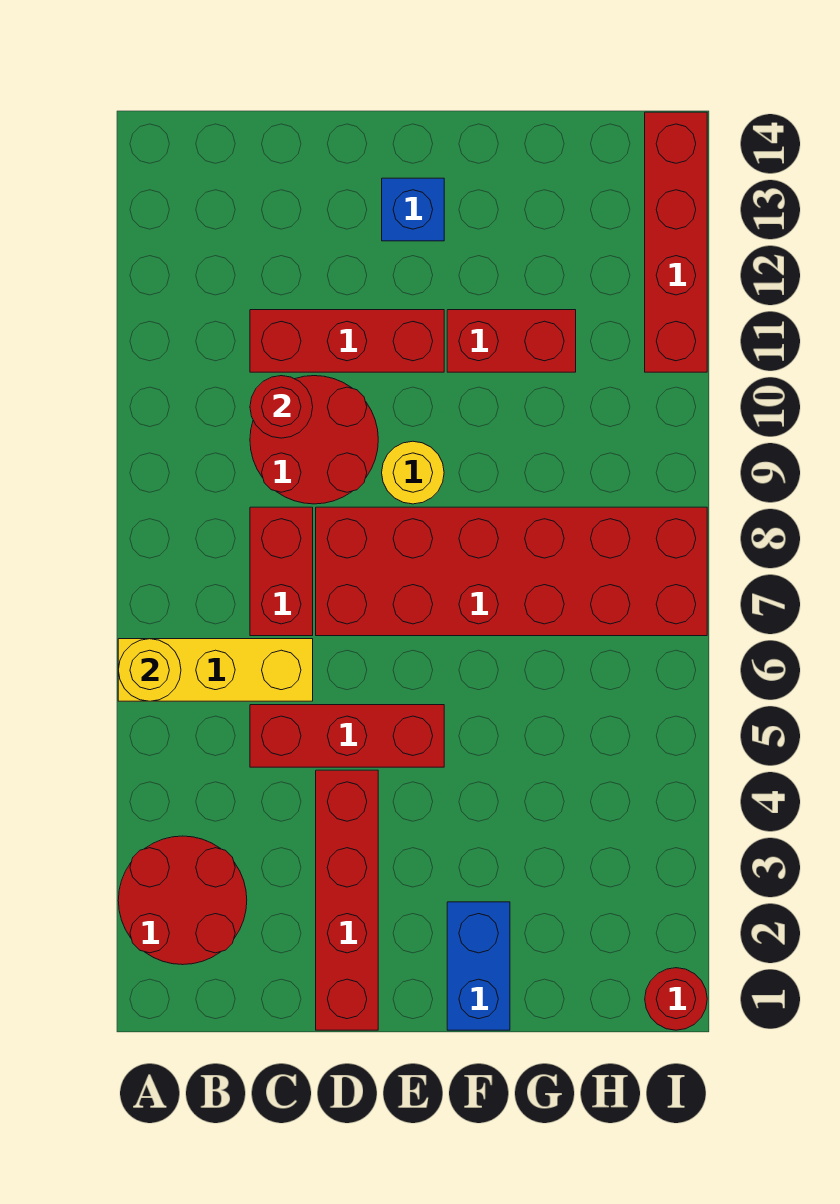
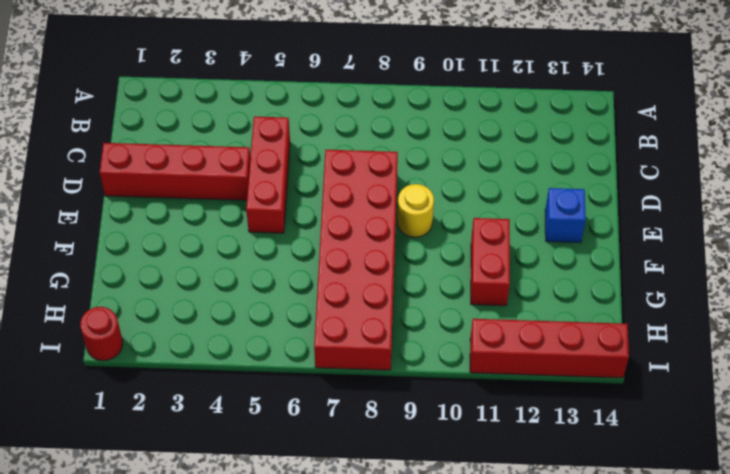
none -> red round brick A2:B3 level 1
none -> yellow brick A6:C6 level 1
none -> red brick C7:C8 level 1

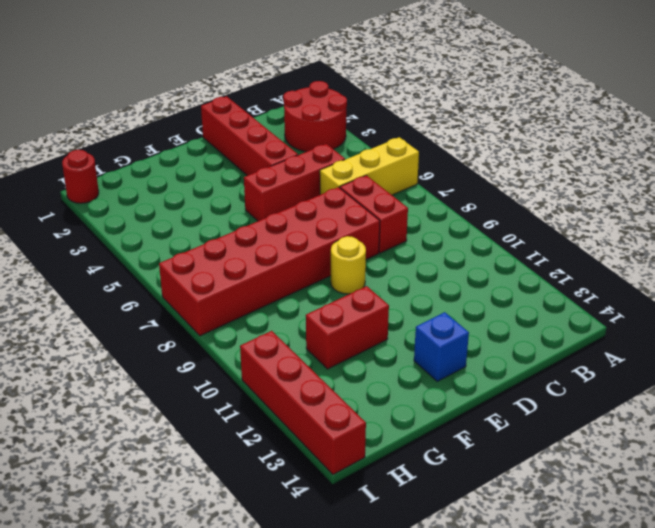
none -> red round brick C9:D10 level 1
none -> red brick C11:E11 level 1
none -> blue brick F1:F2 level 1

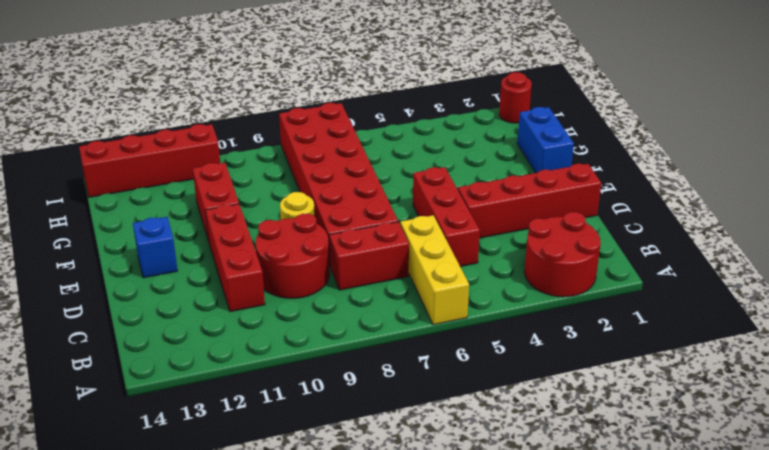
blue brick F1:G1 level 1 -> blue brick F1:F2 level 1
none -> yellow round brick A6 level 2
none -> red round brick C10 level 2

